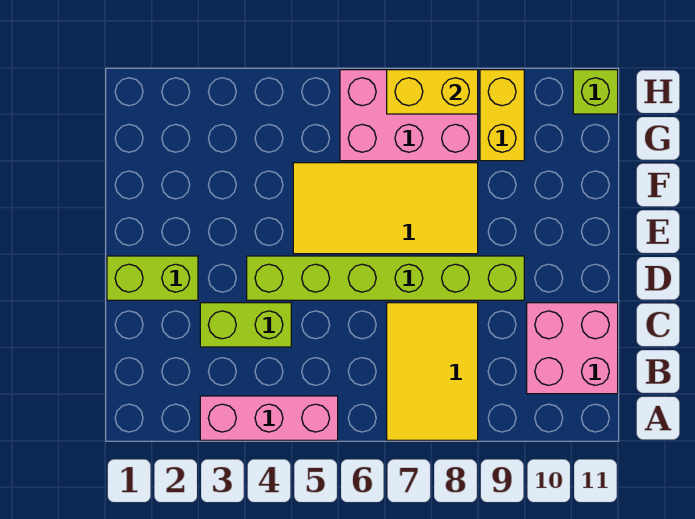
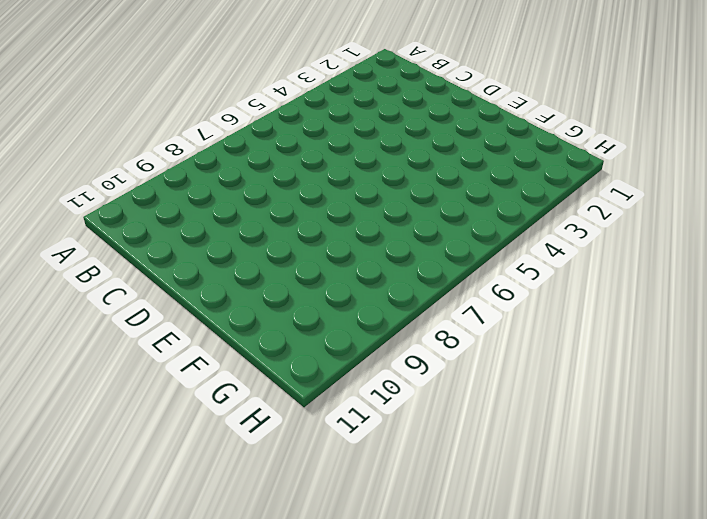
none -> pink brick A3:A5 level 1
none -> yellow tile A7:C8 level 1

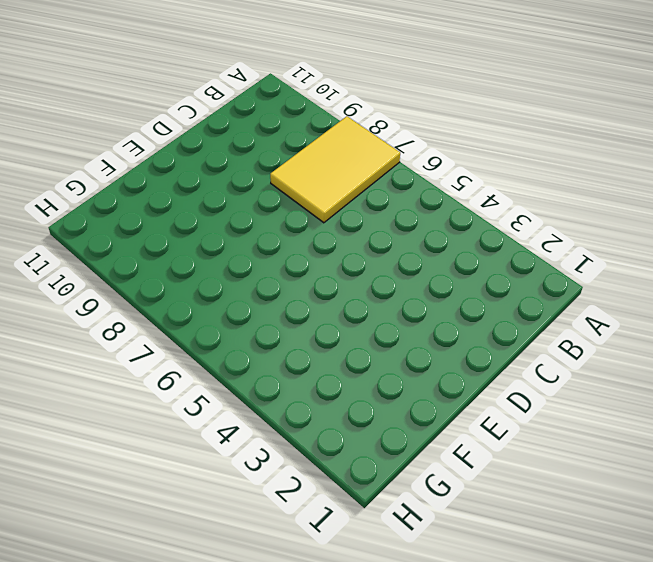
none -> pink brick A3:A5 level 1
none -> pink brick B10:C11 level 1

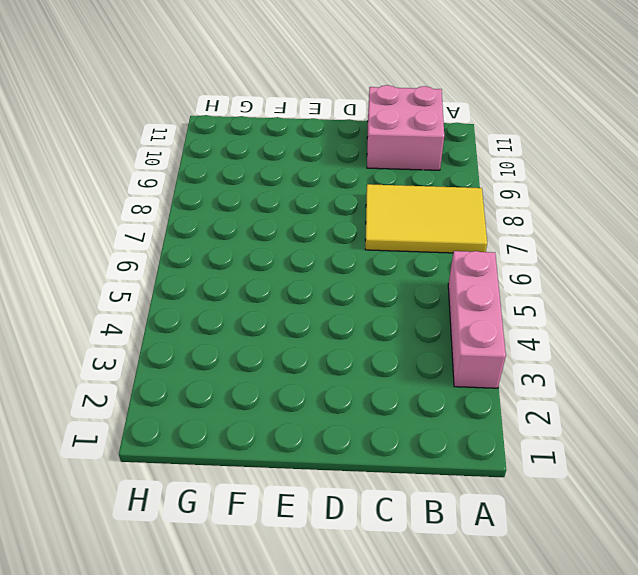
none -> lime brick C3:C4 level 1
none -> lime brick D1:D2 level 1

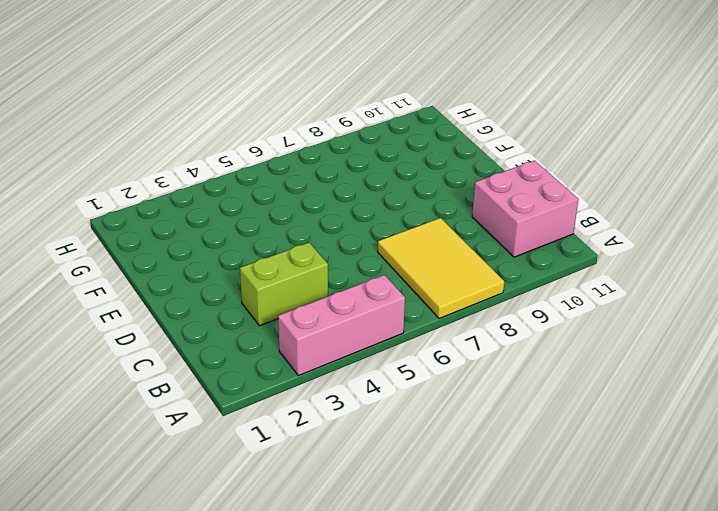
none -> lime brick D1:D2 level 1
none -> lime brick D4:D9 level 1

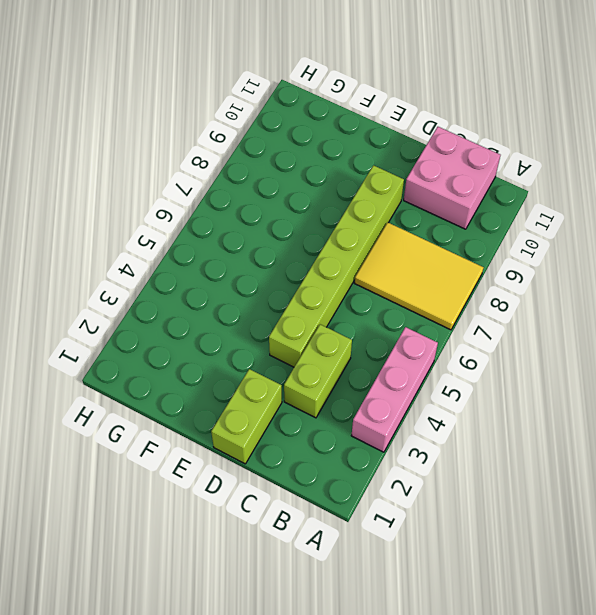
none -> yellow tile E5:F8 level 1
none -> pink brick G6:H8 level 1

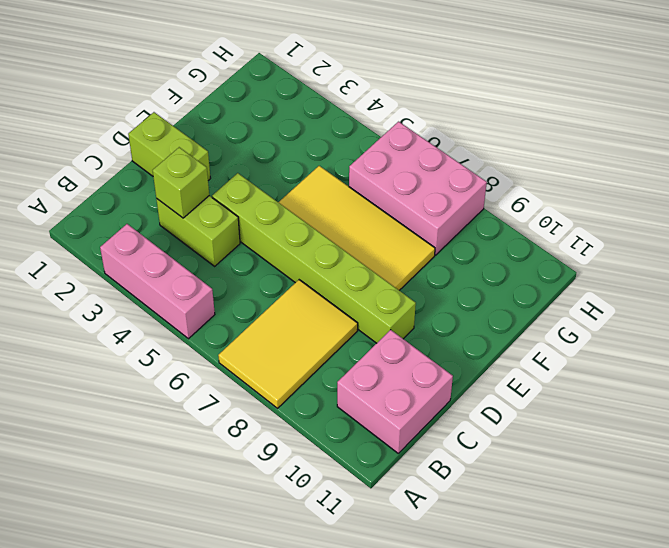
lime brick C3 level 2 -> lime brick H11 level 1
none -> yellow brick G9:H9 level 1
none -> yellow brick H7:H8 level 2

